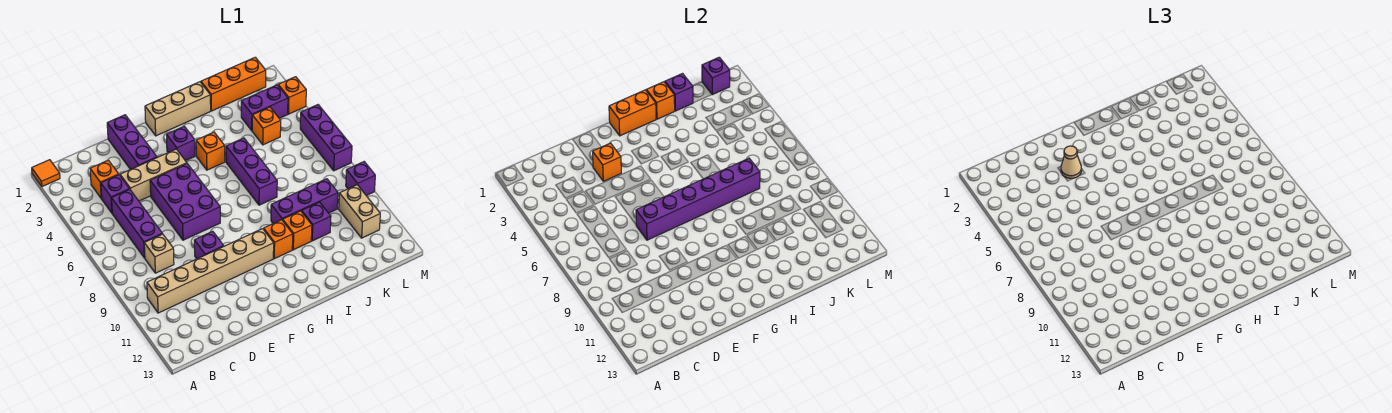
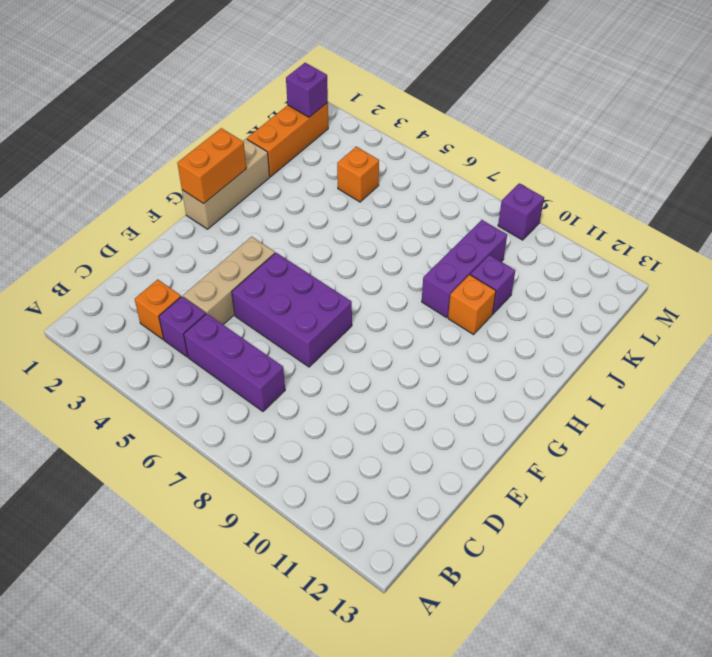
none -> orange tile A1 level 1
none -> tan brick B10:G10 level 1
none -> tan brick C8 level 1
none -> purple brick E1:E3 level 1

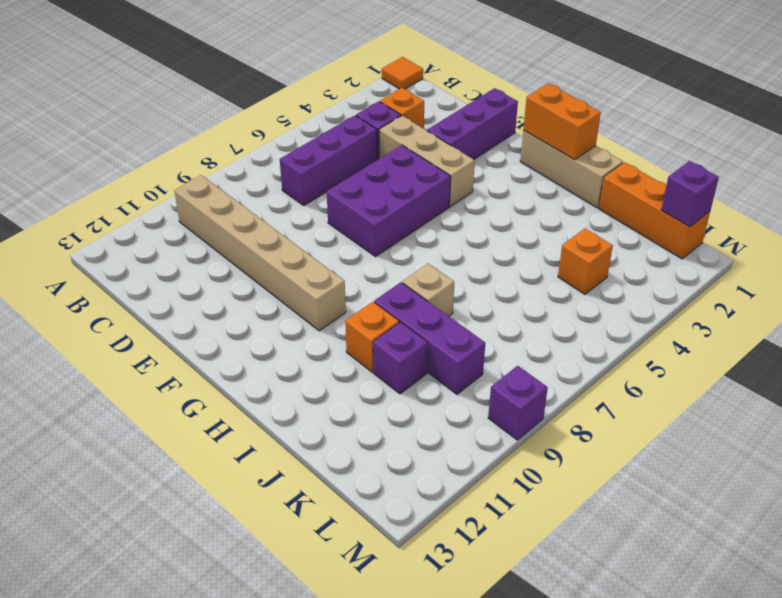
tan brick I8 level 1 -> tan brick C8 level 1
none -> purple brick E9 level 1
none -> purple brick G3 level 1
none -> orange brick H4 level 1
none -> orange brick H10 level 1

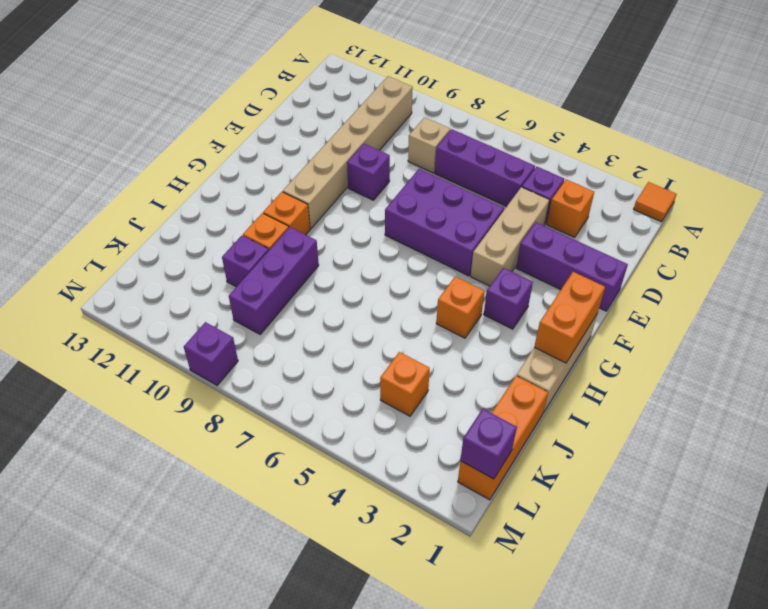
none -> purple brick I5:I7 level 1
none -> purple brick K3:L3 level 1
none -> tan brick L10:L11 level 1
none -> orange brick M3 level 1

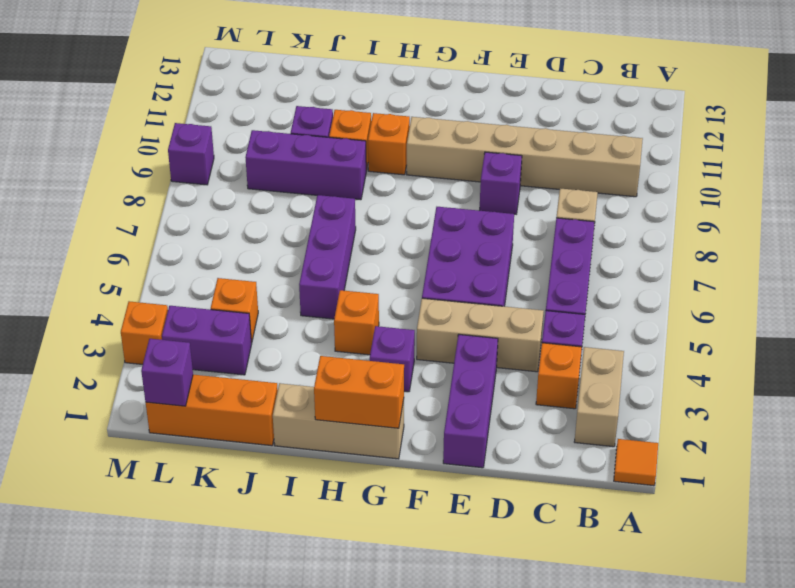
tan brick B2:B3 level 1 -> tan brick L10:L11 level 1
none -> purple brick M5:M7 level 1
none -> orange brick E3 level 2
none -> purple brick E7:J7 level 2
none -> orange brick I1 level 2

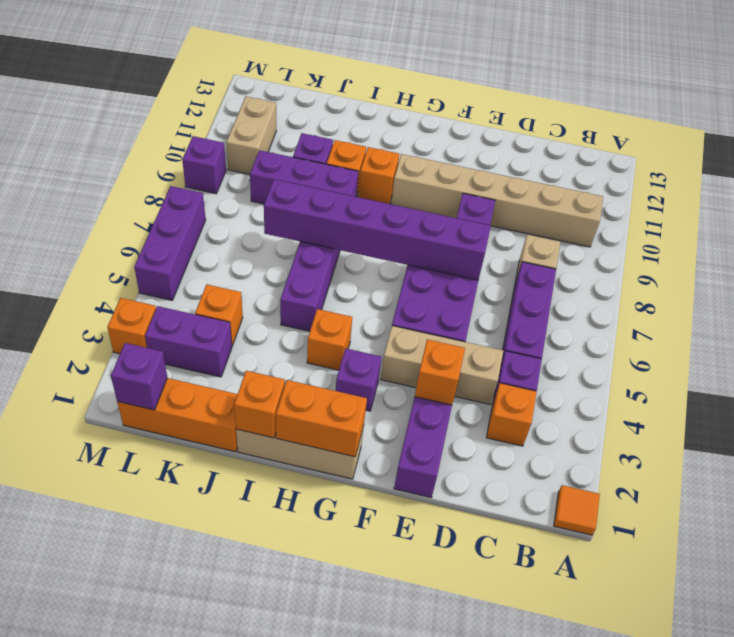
none -> purple brick J1 level 2
none -> tan cone E3 level 3

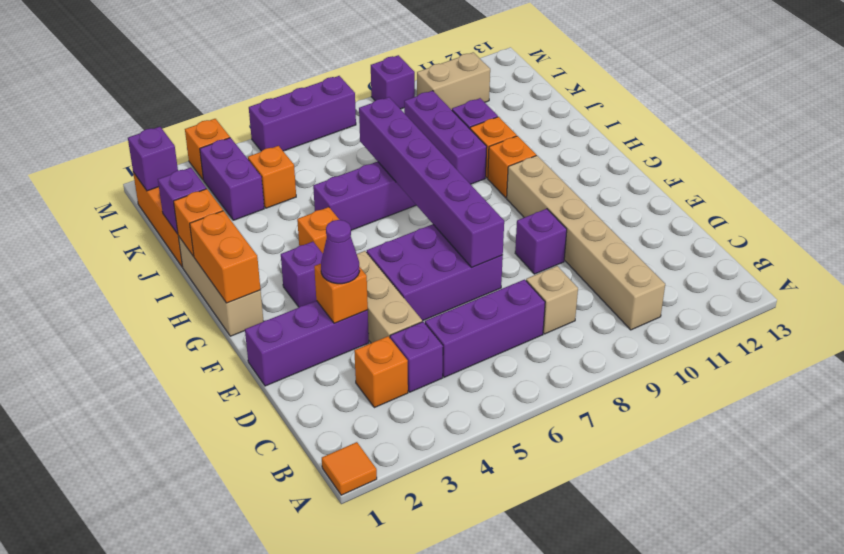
purple cone E3 level 3 -> tan cone E3 level 3

